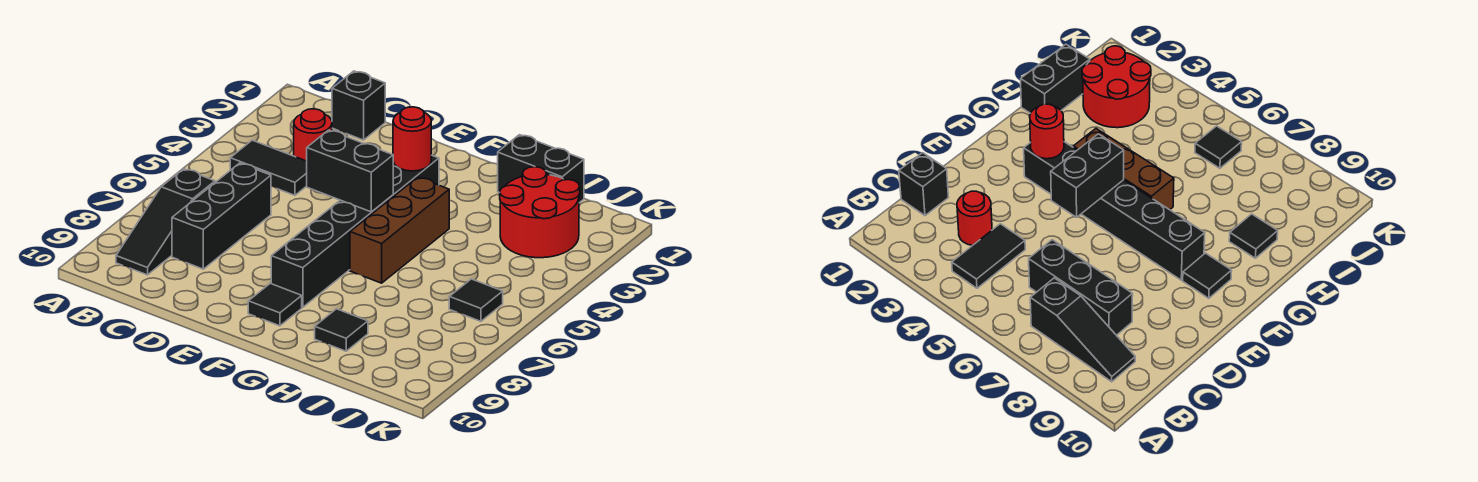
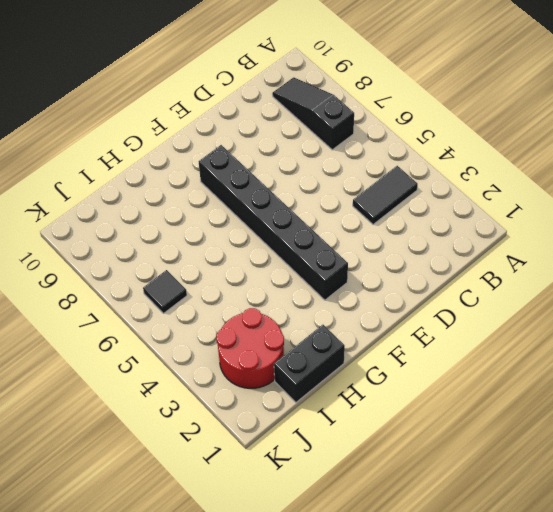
none -> black brick C1 level 1
none -> red round brick C3 level 1
none -> black brick C6:C8 level 1

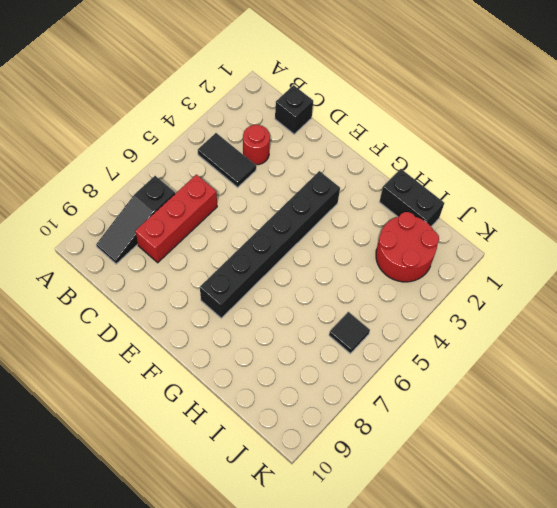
red brick C6:C8 level 1 -> black brick C6:C8 level 1
none -> black tile F9 level 1
none -> brown brick G4:G6 level 1
none -> black tile H9 level 1

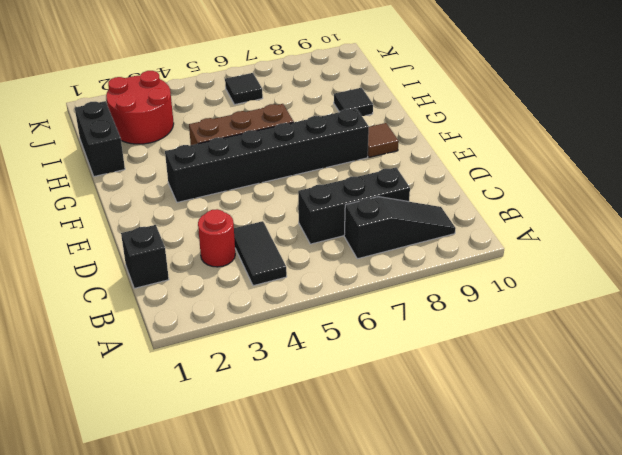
brown tile F9 level 1 -> black tile F9 level 1
none -> black brick E5:F5 level 2
none -> red round brick F3 level 2

